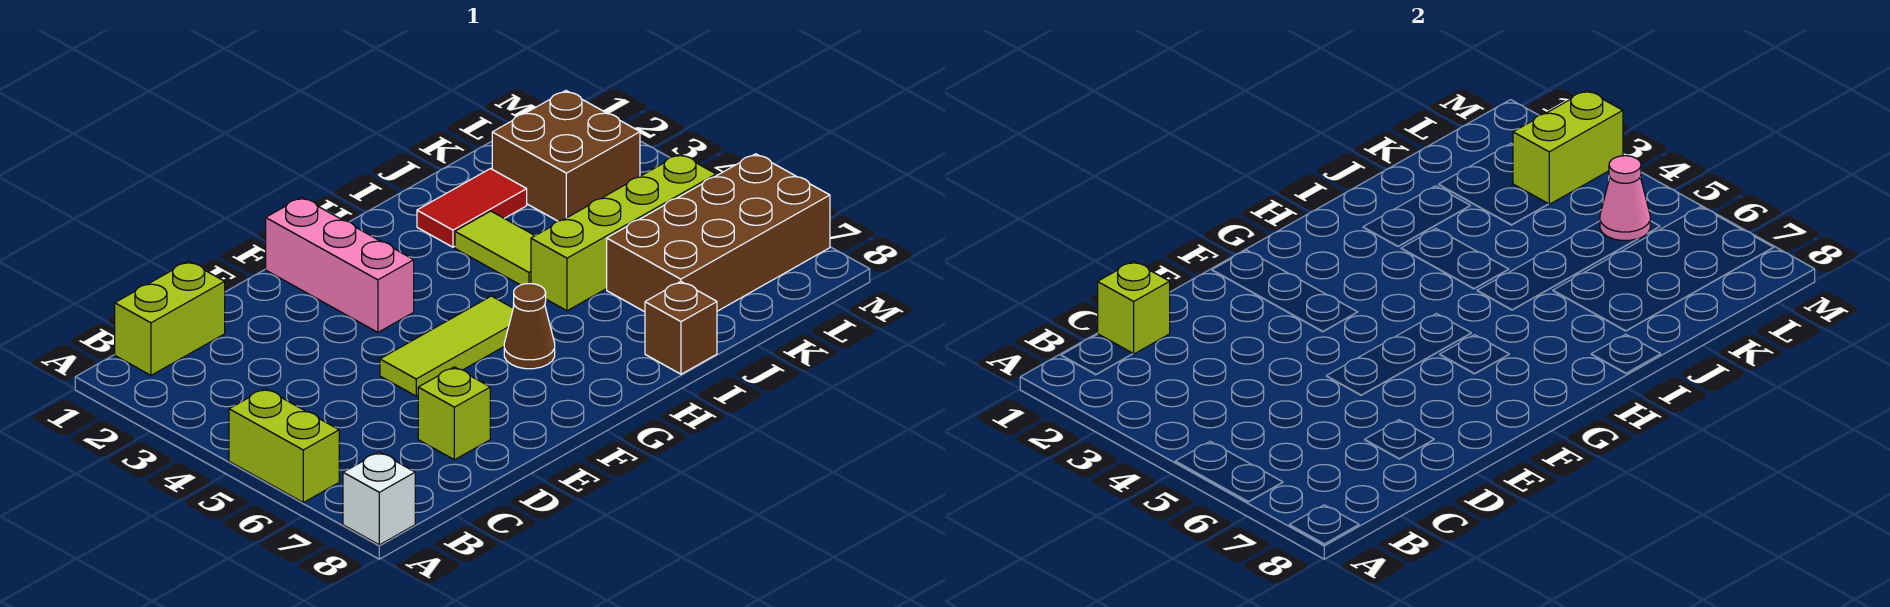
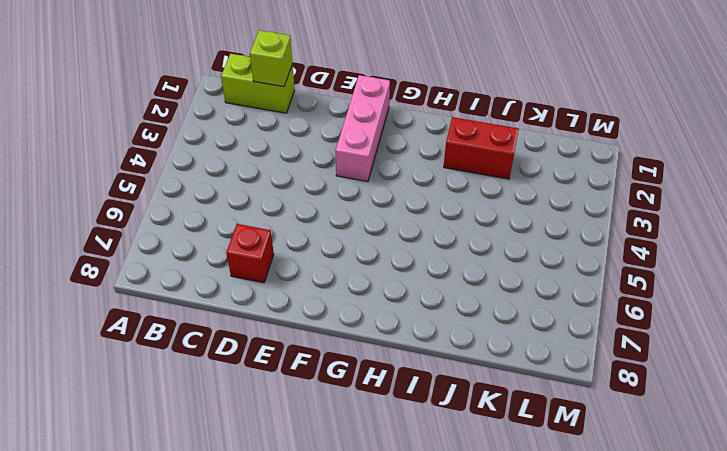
red brick D7 level 1 -> lime brick D7 level 1
red brick I2:J2 level 1 -> red tile I2:J2 level 1
none -> lime brick A5:A6 level 1
none -> white brick A8 level 1
none -> lime tile E5:G5 level 1

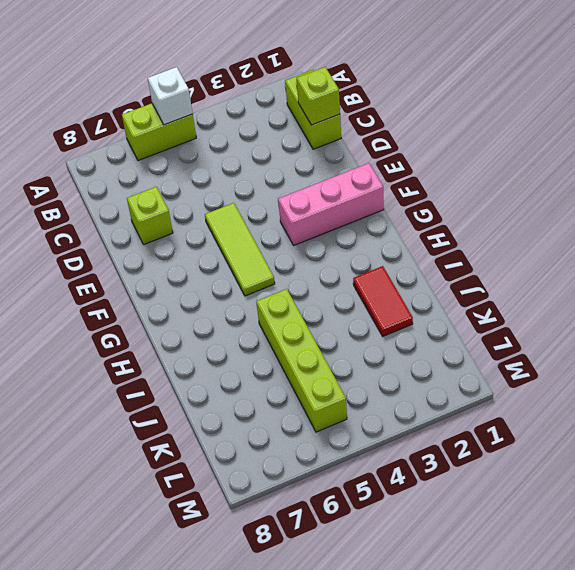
white brick A5 level 2 -> white brick A8 level 1
none -> brown cone G6 level 1
none -> lime tile I3:I4 level 1
none -> brown brick I8 level 1

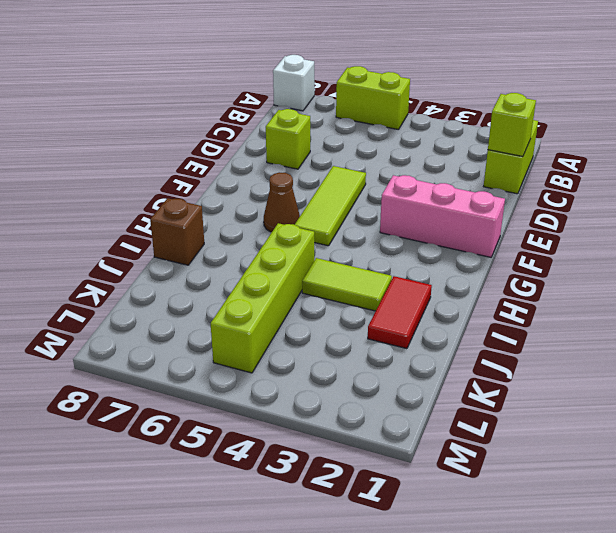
none -> brown brick J6:M7 level 1
none -> brown brick K2:L3 level 1
none -> lime brick L3:M3 level 2

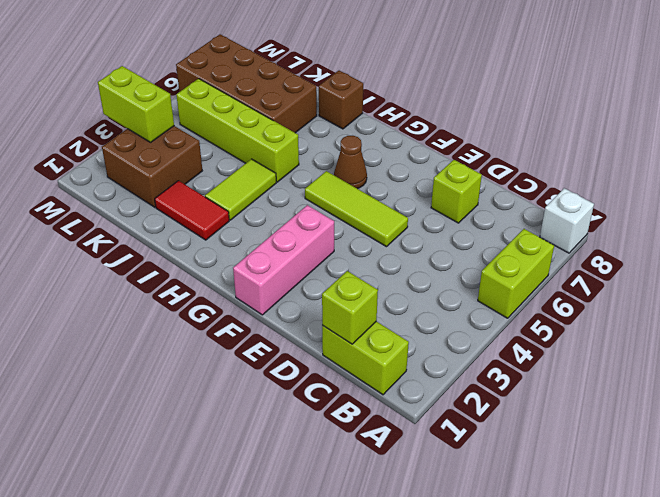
none -> pink cone L5 level 2

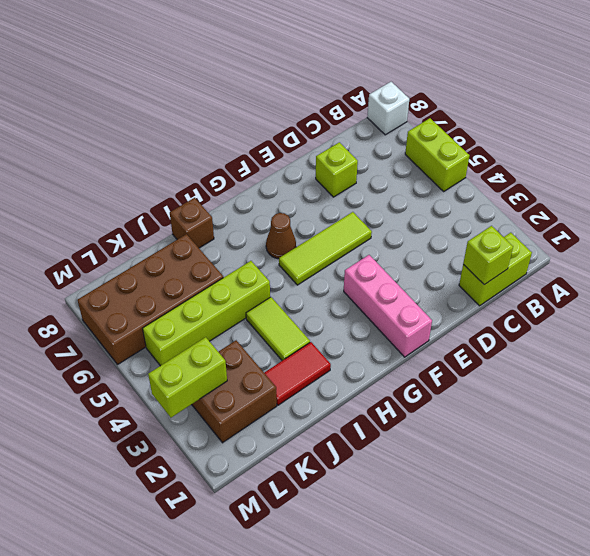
none -> pink cone L5 level 2

